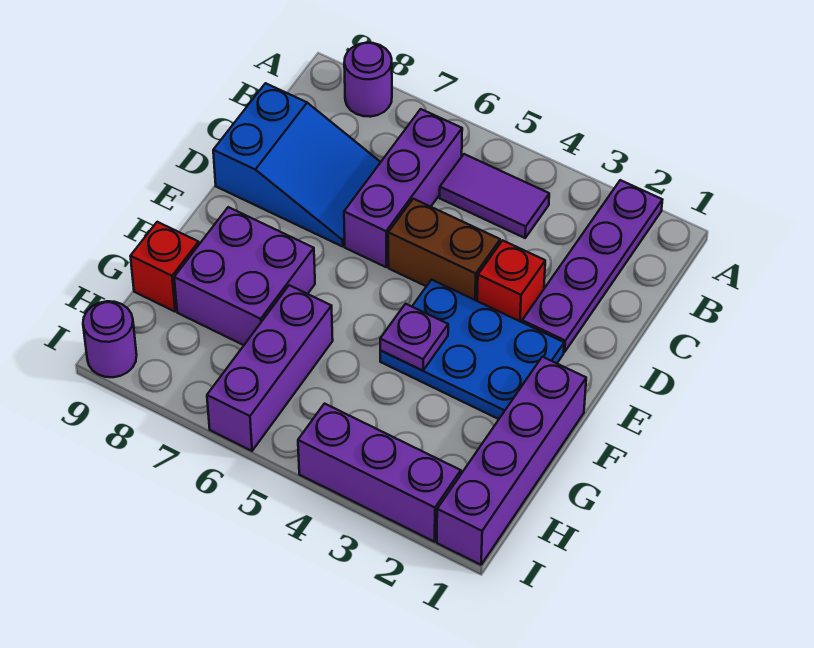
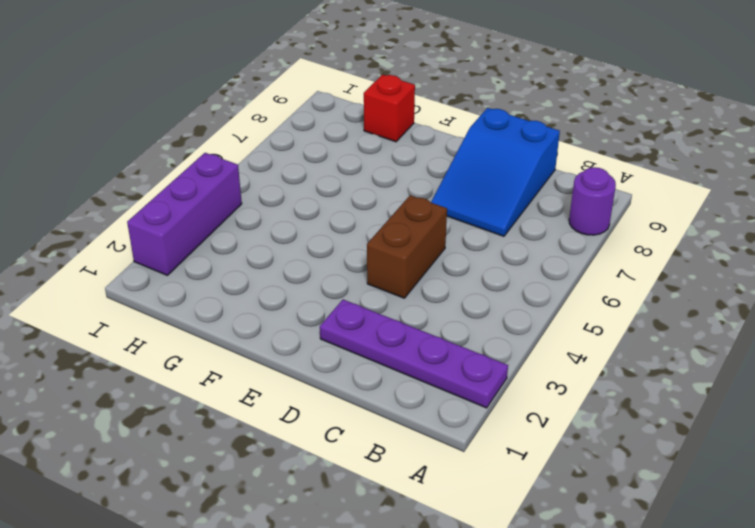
none -> purple tile B4:B5 level 1
none -> purple brick B6:D6 level 1
none -> red brick D3 level 1

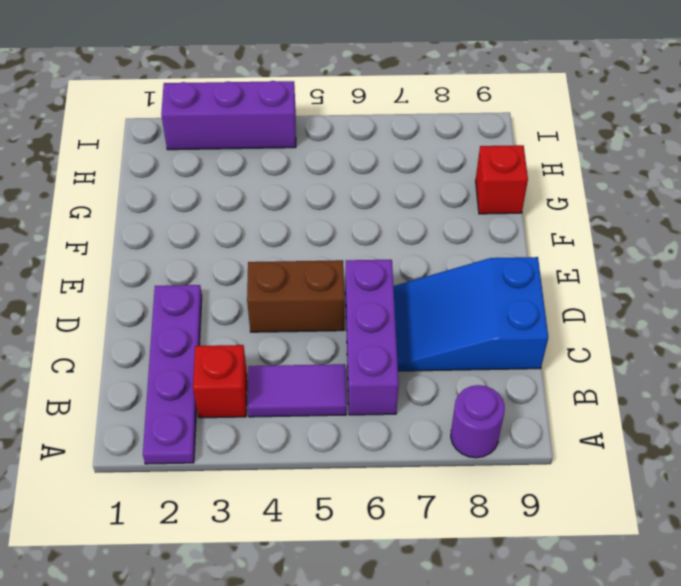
red brick B3 level 1 -> red brick D3 level 1
none -> blue plate E2:F4 level 1
none -> purple brick F1:I1 level 1
none -> purple brick F7:G8 level 1

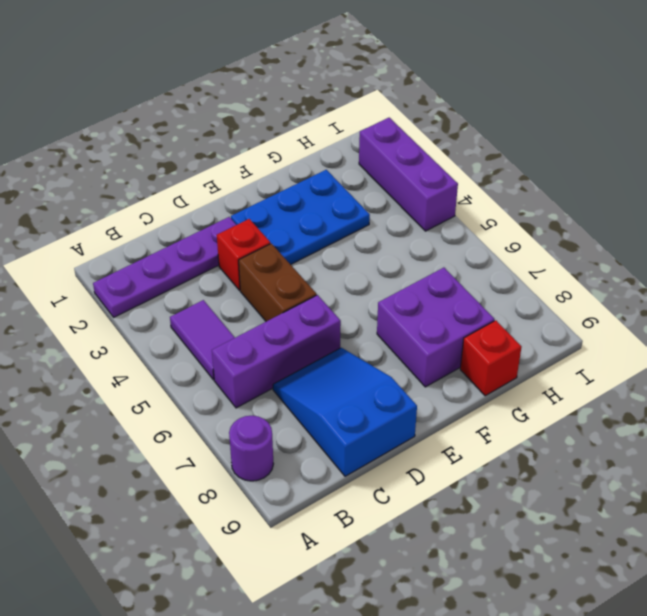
blue plate E2:G3 level 1 -> blue plate E2:F4 level 1
none -> purple brick F1:I1 level 1
none -> purple brick G6:I6 level 1
none -> purple round brick I9 level 1

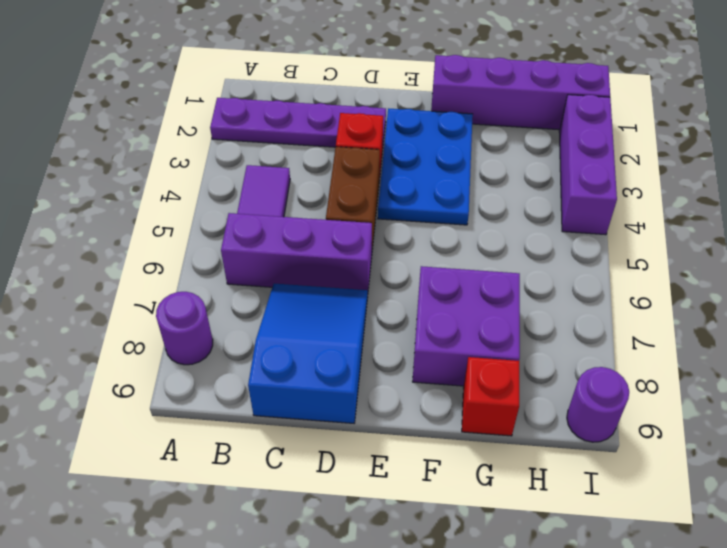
none -> purple brick G6:I6 level 1
none -> purple plate F4 level 2

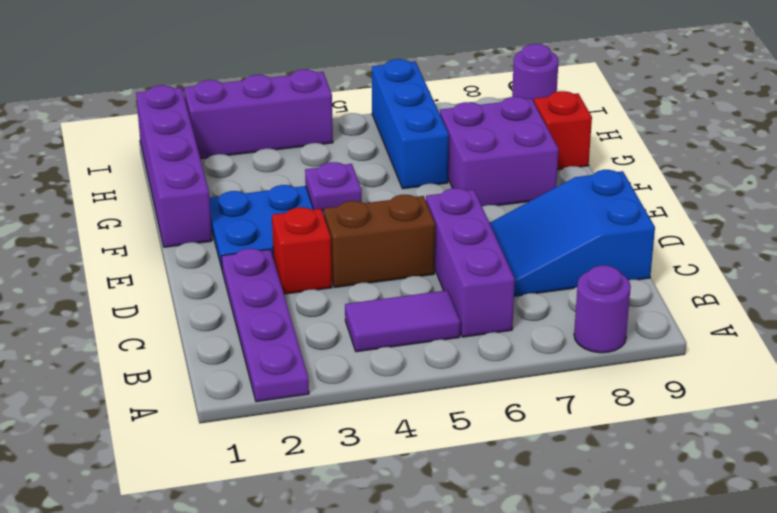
blue brick G6:I6 level 1 -> purple brick G6:I6 level 1

